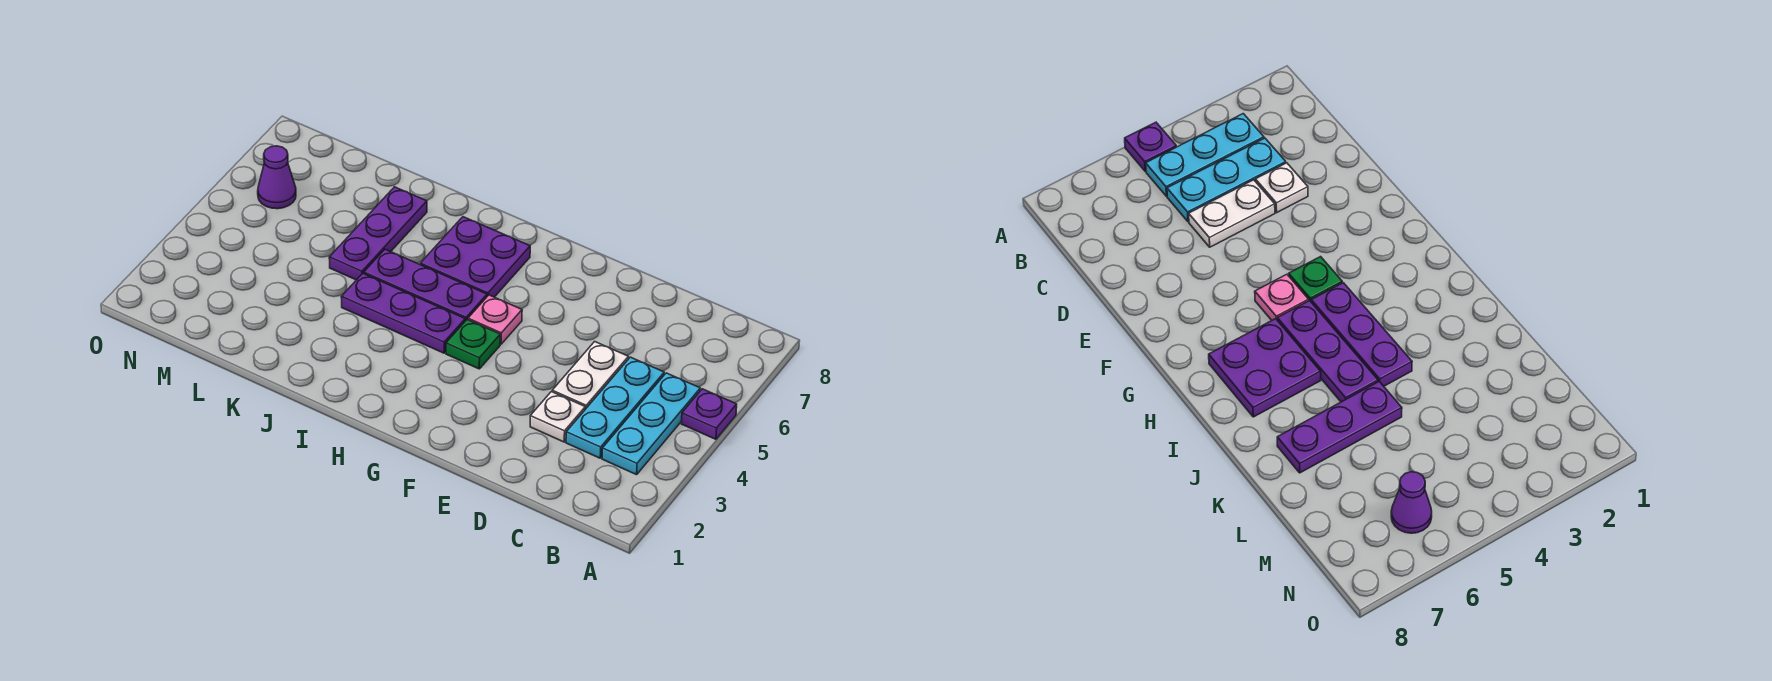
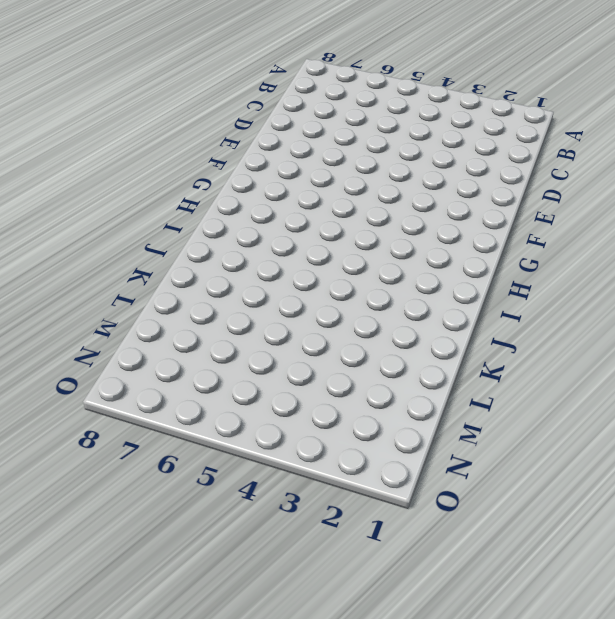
none -> purple plate A5 level 1
none -> cyan plate B3:B5 level 1
none -> cyan plate C3:C5 level 1

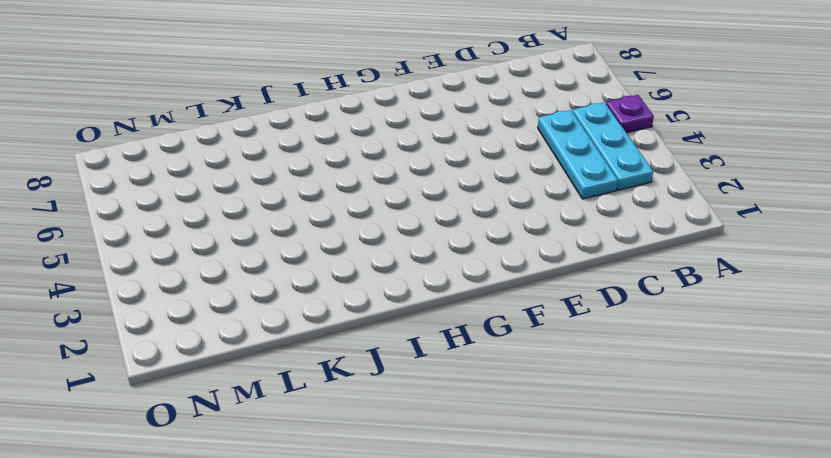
none -> white plate D3 level 1
none -> white plate D4:D5 level 1
none -> green plate G4 level 1

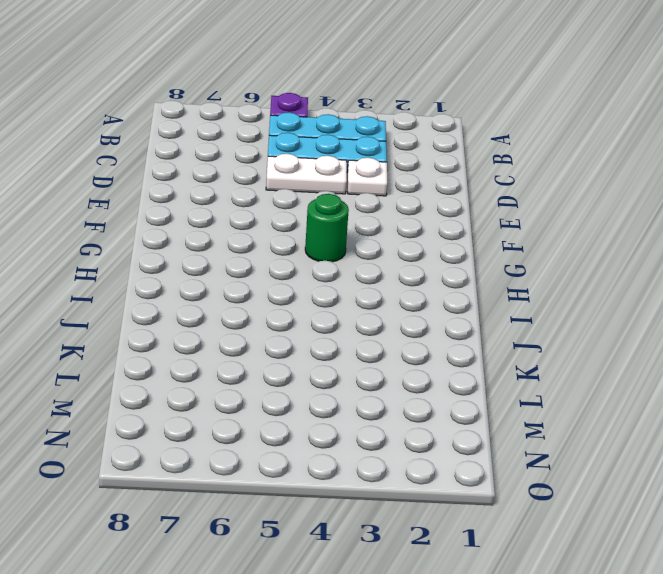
green round brick G4 level 1 -> green plate G4 level 1
none -> pink plate G5 level 1
none -> purple plate H4:J4 level 1
none -> purple plate H5:J5 level 1

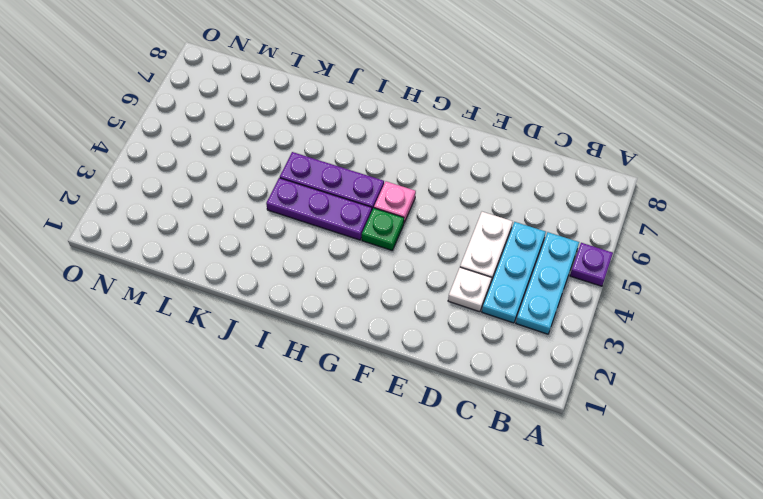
none -> purple plate H6:I7 level 1
none -> purple plate K5:K7 level 1
none -> purple cone N6 level 1

